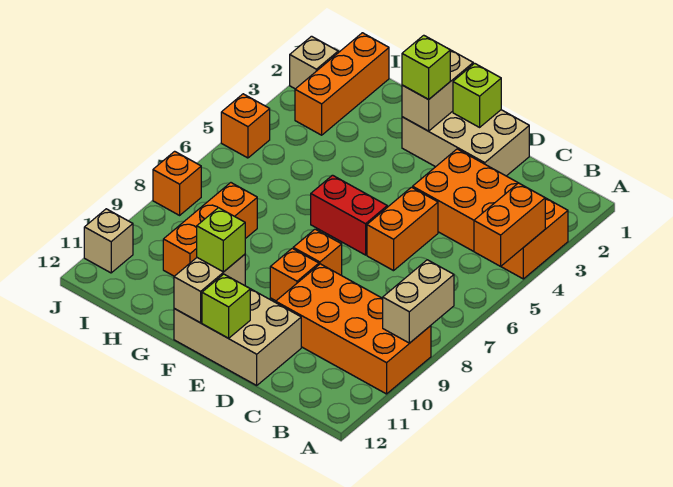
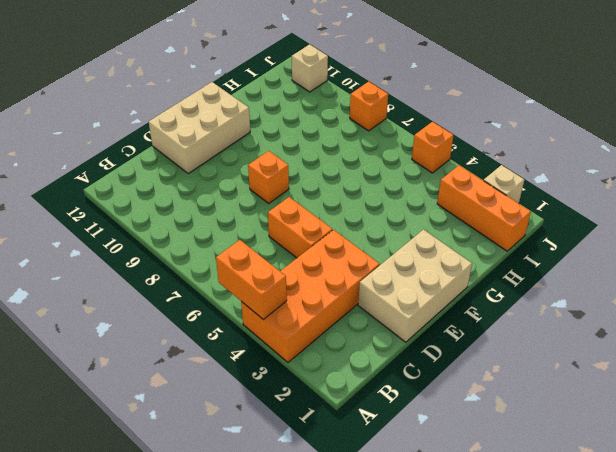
none -> orange brick A9:D10 level 1
none -> red brick E6:F6 level 1
none -> orange brick E9 level 1

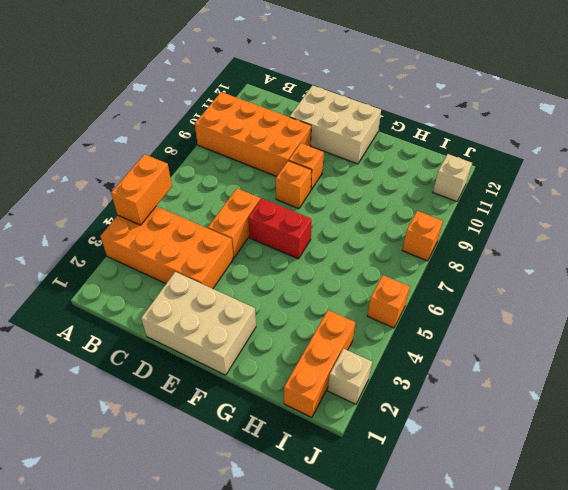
none -> orange brick H8:H10 level 1
none -> tan brick A8:A9 level 2
none -> lime brick E1 level 2

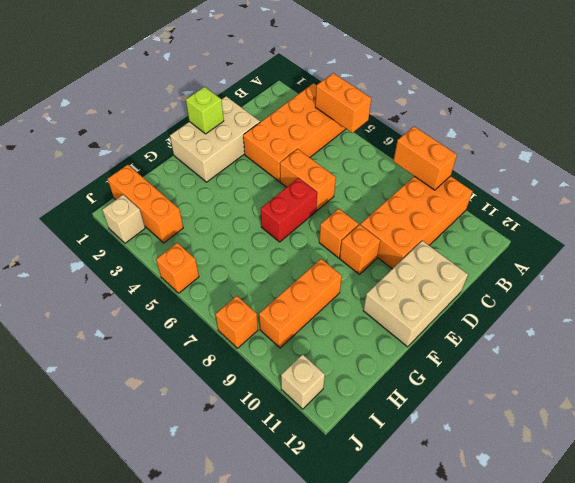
orange brick A8:A9 level 2 -> tan brick A8:A9 level 2
orange brick G9:I9 level 1 -> orange brick H8:H10 level 1
none -> lime brick E12 level 2
none -> tan brick F1:F2 level 2
none -> tan brick F11:F12 level 2

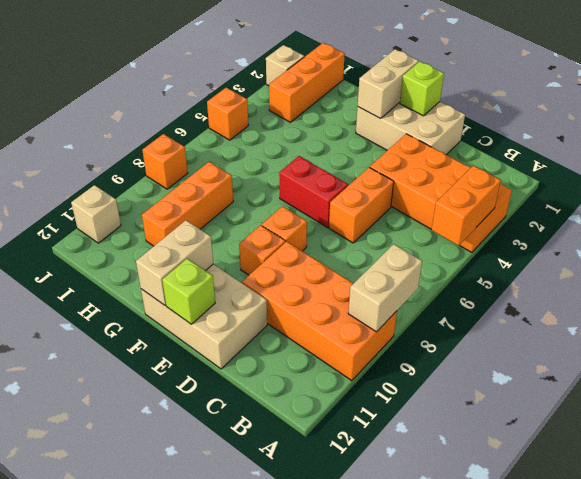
none -> lime brick F2 level 3
none -> lime brick F11 level 3

